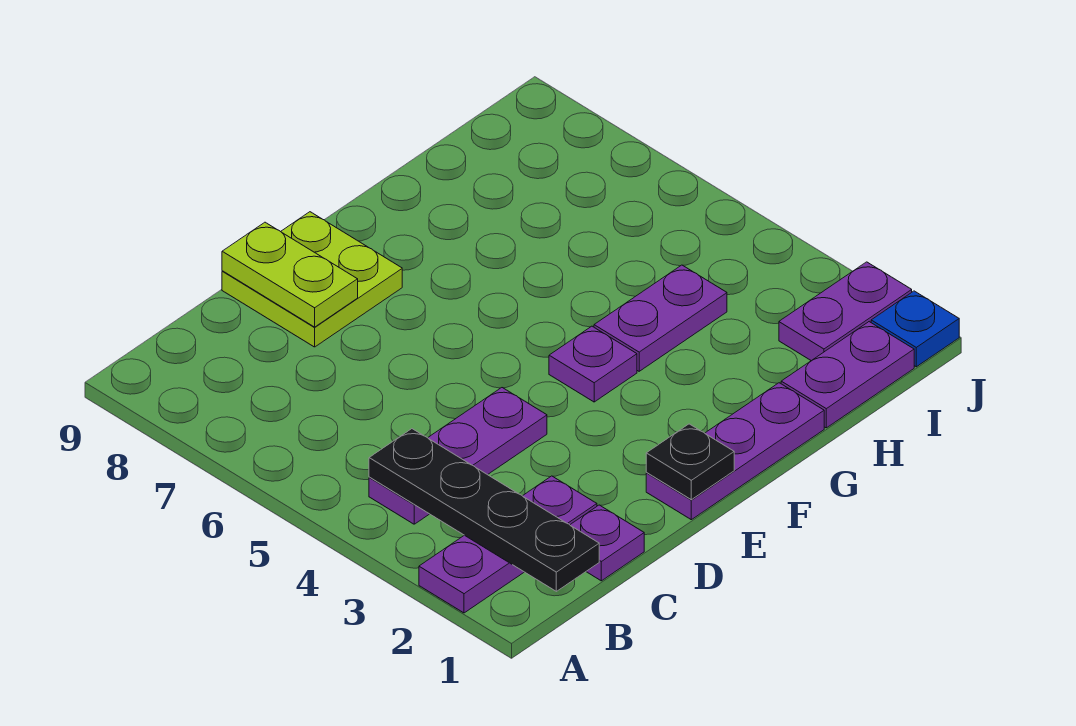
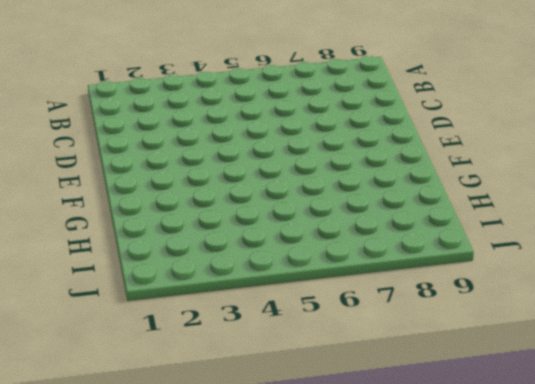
none -> purple plate A2:C2 level 1
none -> purple plate B4:D4 level 1
none -> purple plate C1 level 1

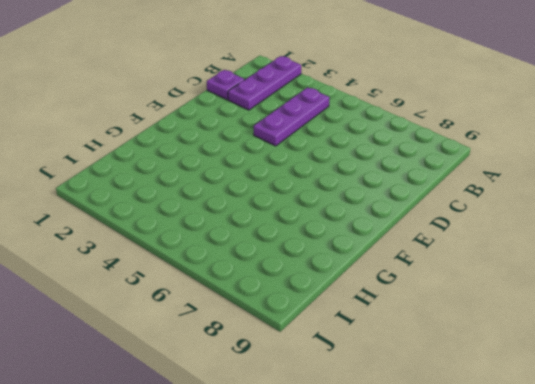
none -> lime plate D8:E9 level 1
none -> purple plate E1:G1 level 1
none -> purple plate F4 level 1

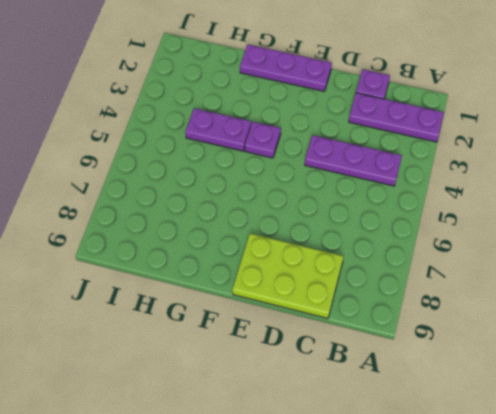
lime plate C8:E9 level 1 -> lime plate D8:E9 level 1
none -> purple plate H1:I1 level 1
none -> purple plate I2:J2 level 1
none -> blue plate J1 level 1

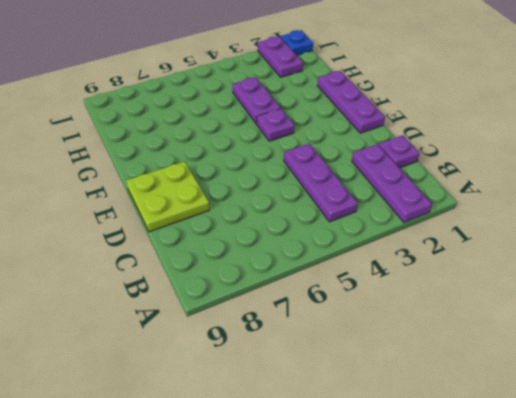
none -> purple plate H1:I1 level 1
none -> black plate B1:B4 level 2
none -> lime plate D8:D9 level 2

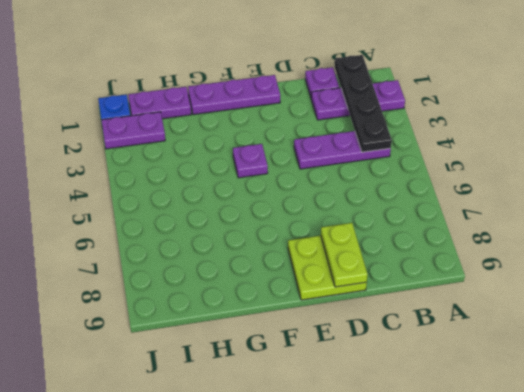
none -> purple plate G4:H4 level 1
none -> black plate E1 level 2

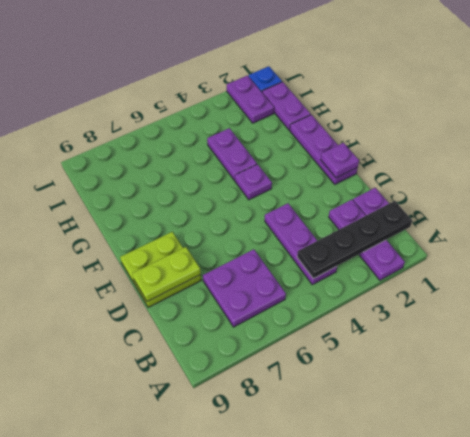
purple plate B6:C7 level 1 -> none
purple plate E1 level 2 -> black plate E1 level 2

